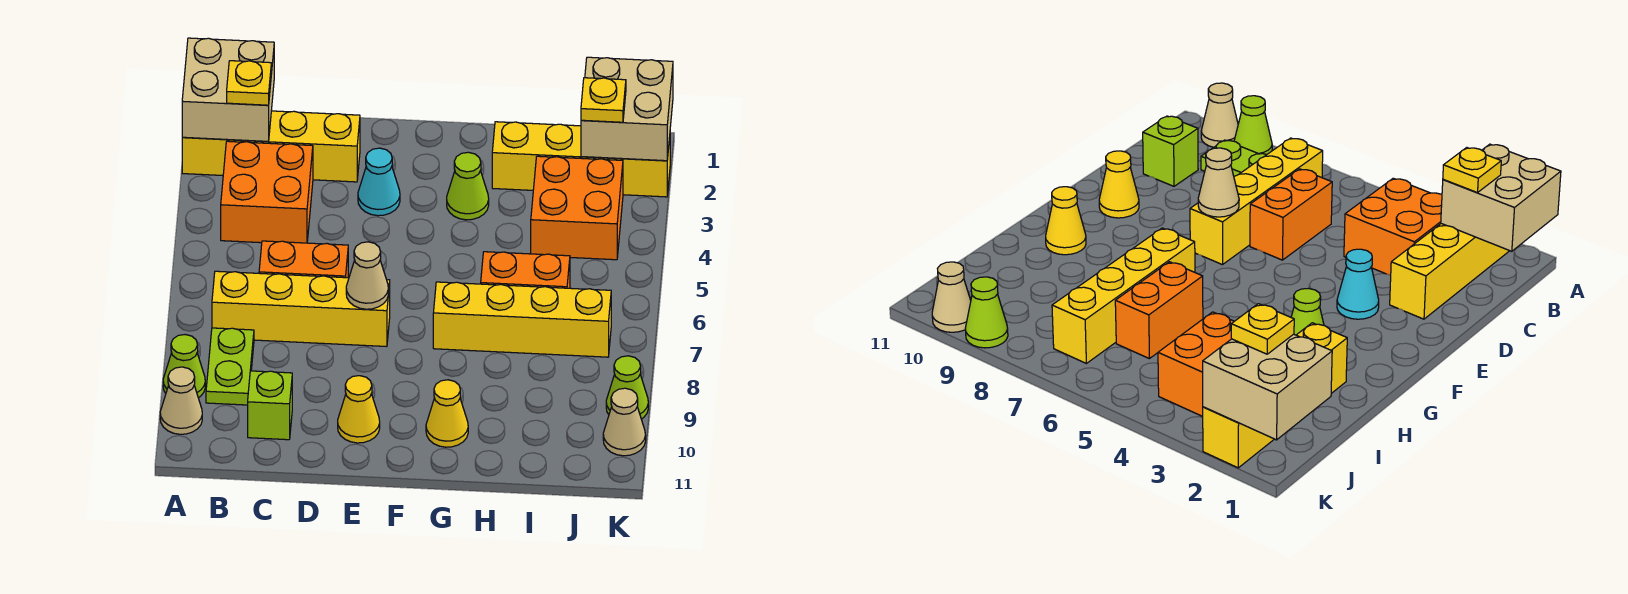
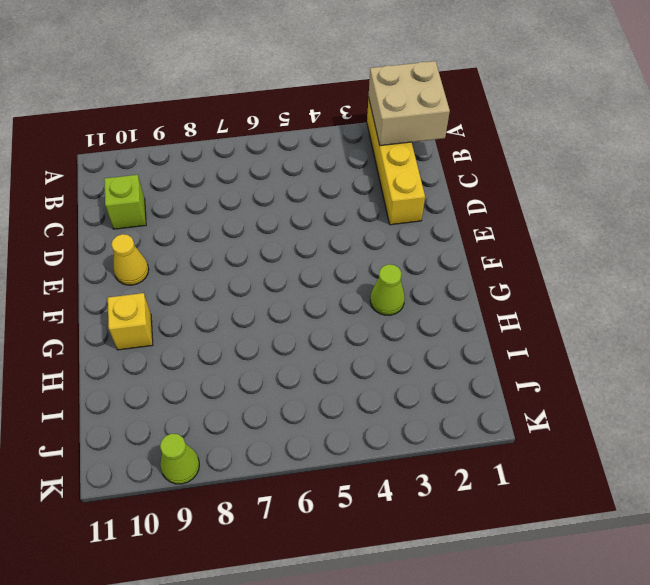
yellow brick G10 level 1 -> yellow cone G10 level 1
none -> lime cone A9 level 1
none -> tan cone A10 level 1
none -> orange brick B3:C4 level 1

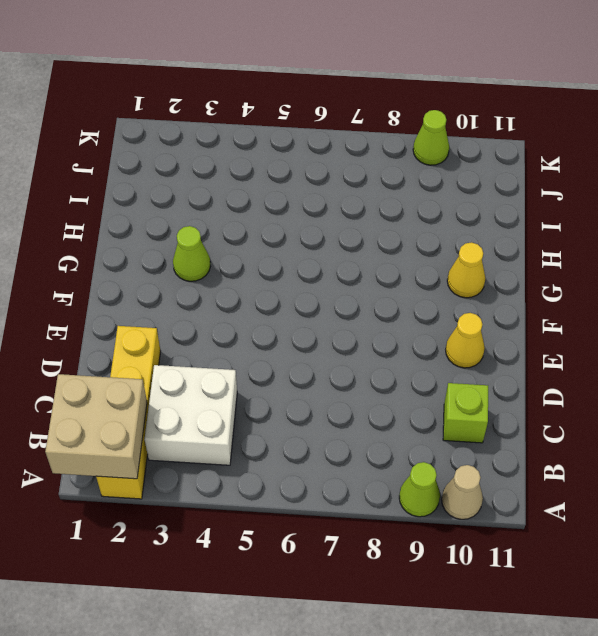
white brick B3:C4 level 1 -> orange brick B3:C4 level 1
none -> yellow brick B7:E7 level 1
none -> lime plate B8:B9 level 1
none -> orange brick C6:D6 level 1

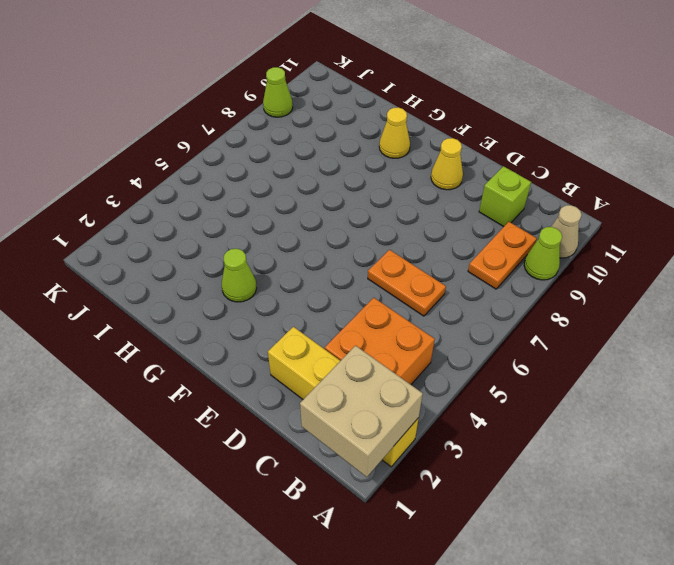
orange plate B8:B9 level 1 -> lime plate B8:B9 level 1
orange plate C6:D6 level 1 -> orange brick C6:D6 level 1
none -> yellow brick B7:E7 level 1
none -> cyan cone E3 level 1
none -> yellow brick G7:J7 level 1

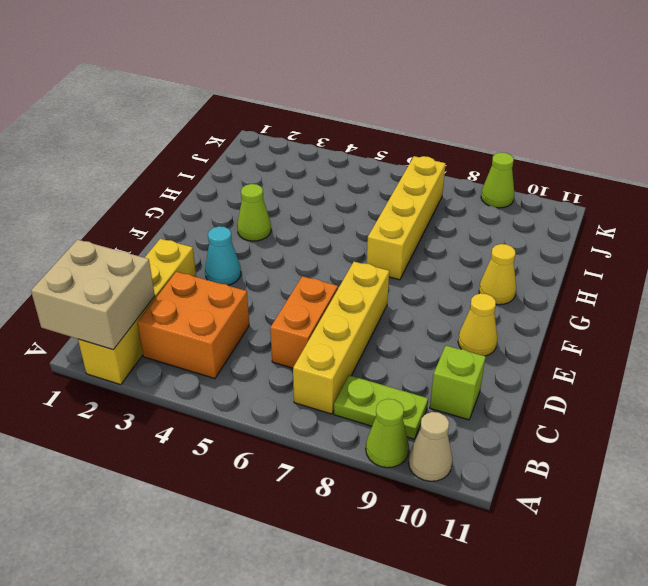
none -> yellow brick H2:K2 level 1
none -> orange brick H6:I6 level 1
none -> orange brick I3:J4 level 1

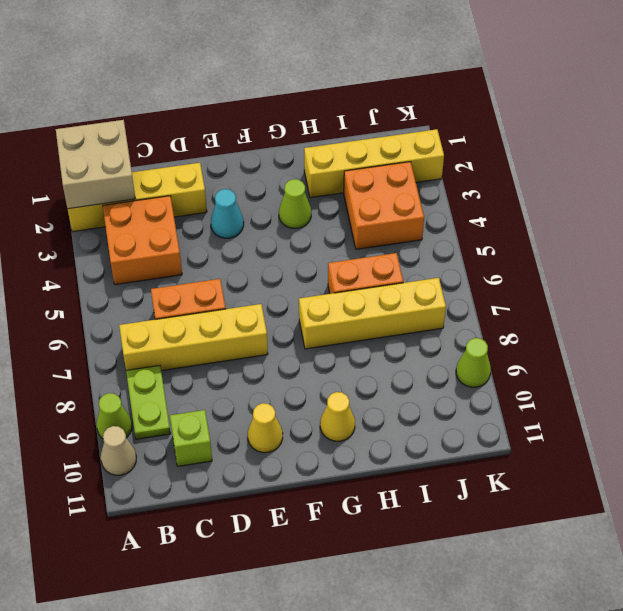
none -> tan cone K10 level 1
none -> tan cone E7 level 2
none -> tan brick J1:K2 level 2

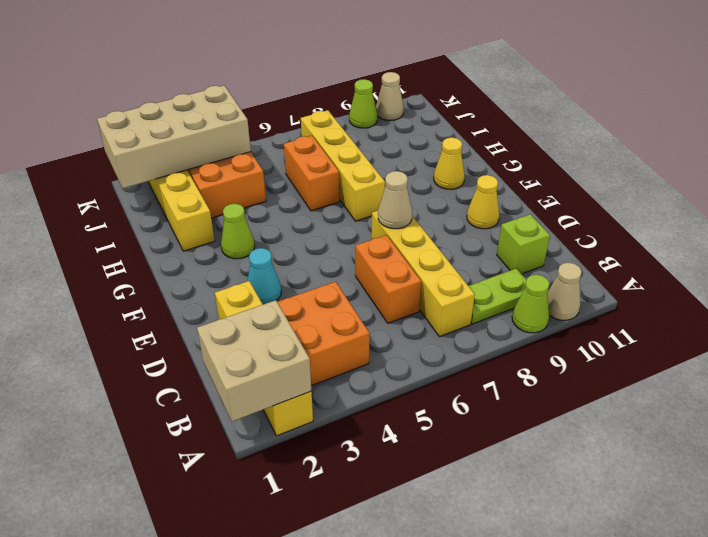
tan brick J1:K4 level 2 -> tan brick J1:K2 level 2
none -> yellow plate B2 level 3
none -> yellow plate J2 level 3

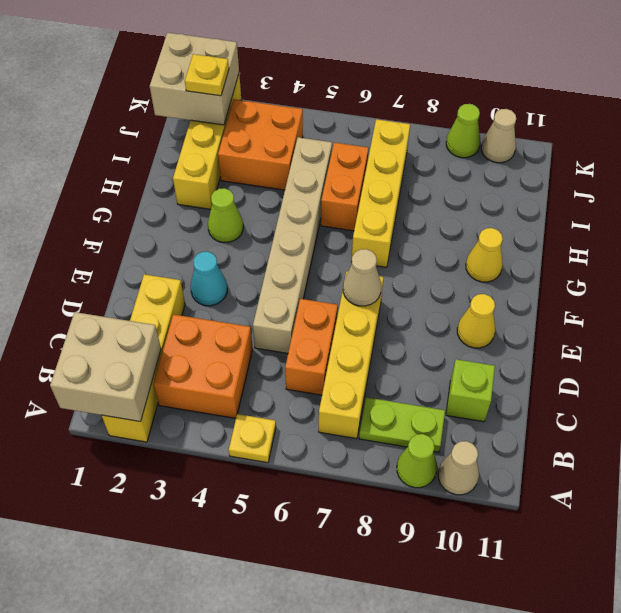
yellow plate A5 level 1 -> yellow plate B2 level 3
tan brick D5:I5 level 1 -> none

